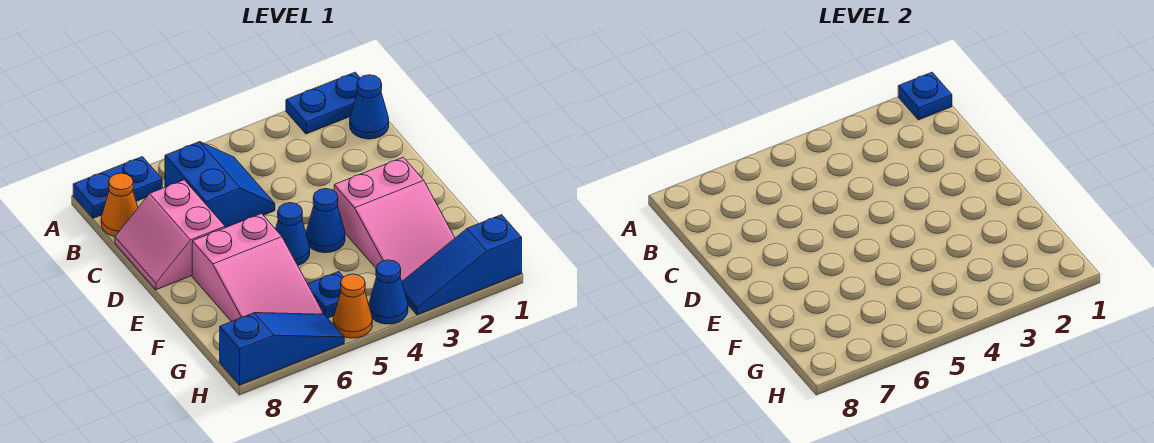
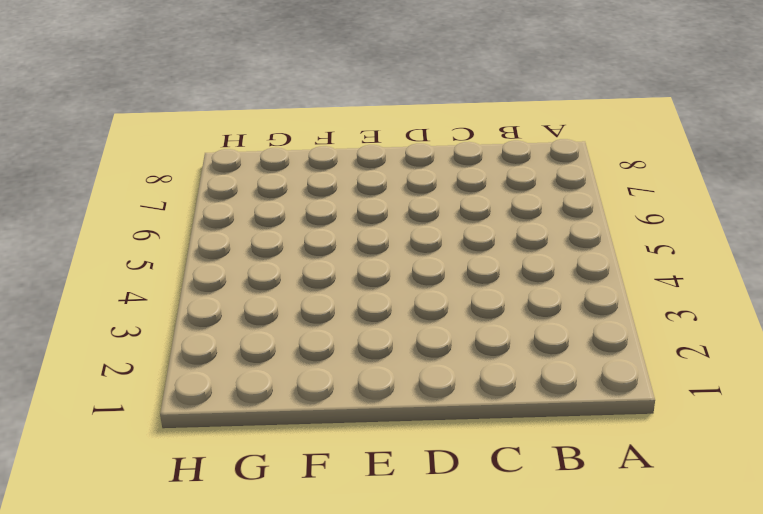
none -> blue plate A1:A2 level 1
none -> blue plate A7:A8 level 1
none -> blue cone B1 level 1

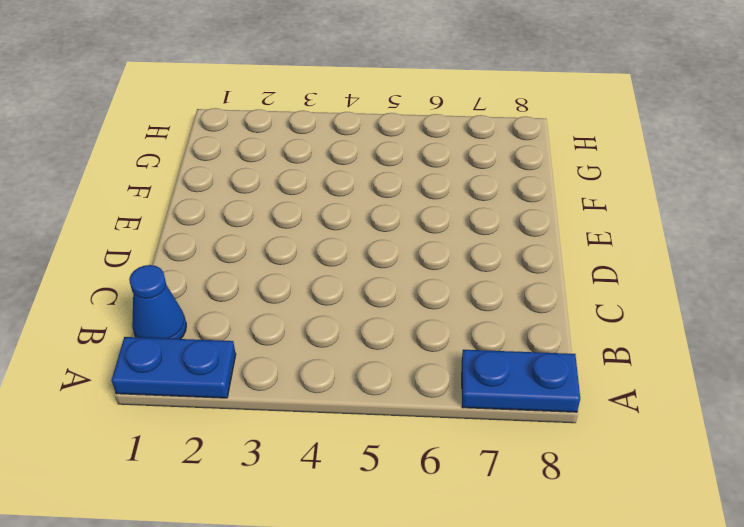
none -> blue slope B5:C6 level 1 top 6
none -> orange cone B8 level 1
none -> pink slope C7:D8 level 1 top 7

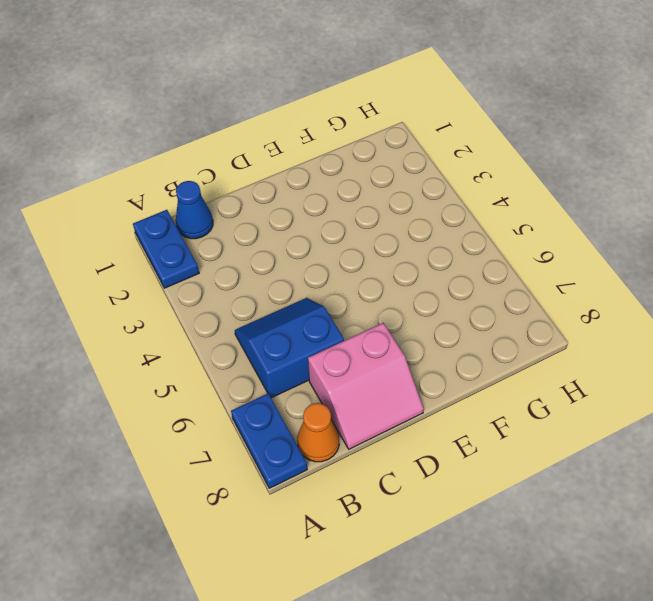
none -> pink slope E2:G3 level 1 top E
none -> blue cone E4 level 1
none -> blue cone E5 level 1

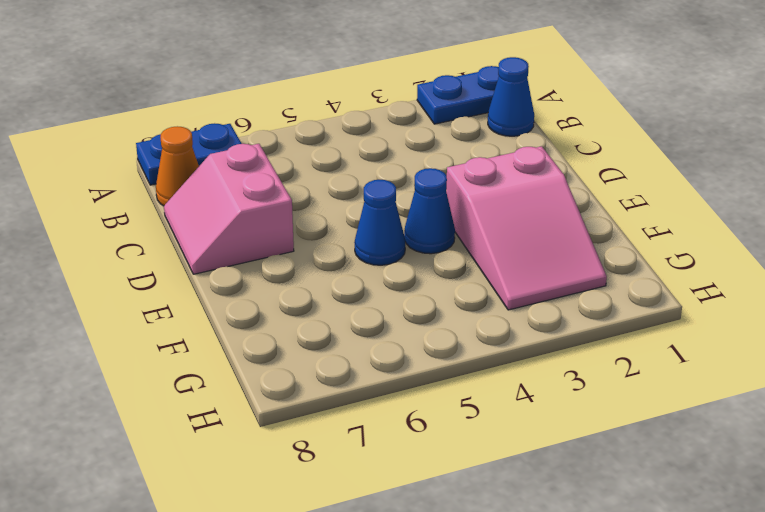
none -> blue slope B5:C6 level 1 top 6
none -> pink slope E6:G7 level 1 top E
none -> blue plate G5 level 1

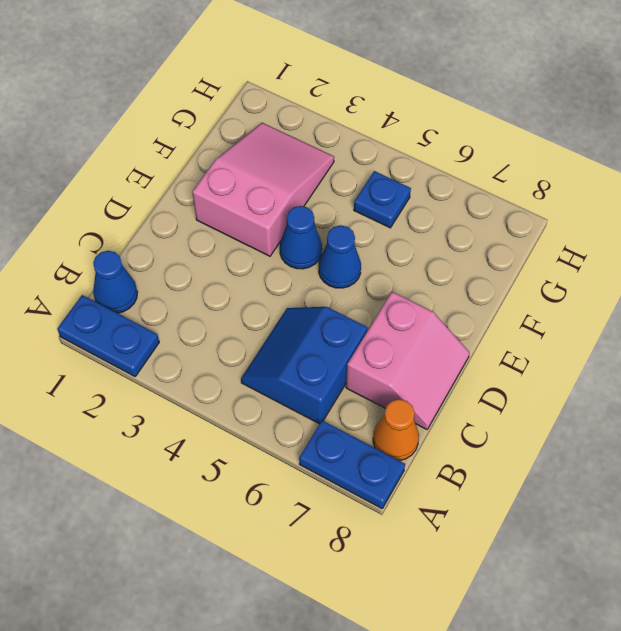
none -> pink slope E6:G7 level 1 top E
none -> blue slope H1:H3 level 1 top 1
none -> blue cone H4 level 1

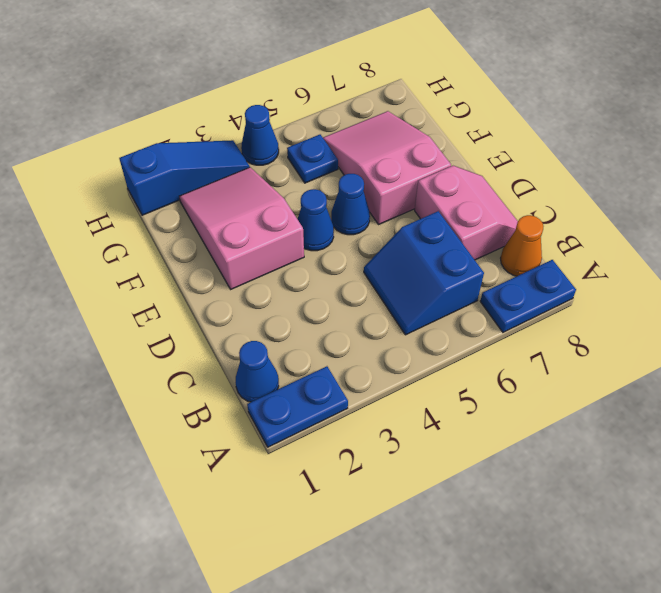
none -> orange cone H5 level 1
none -> blue slope H6:H8 level 1 top 8
none -> blue plate A1 level 2

